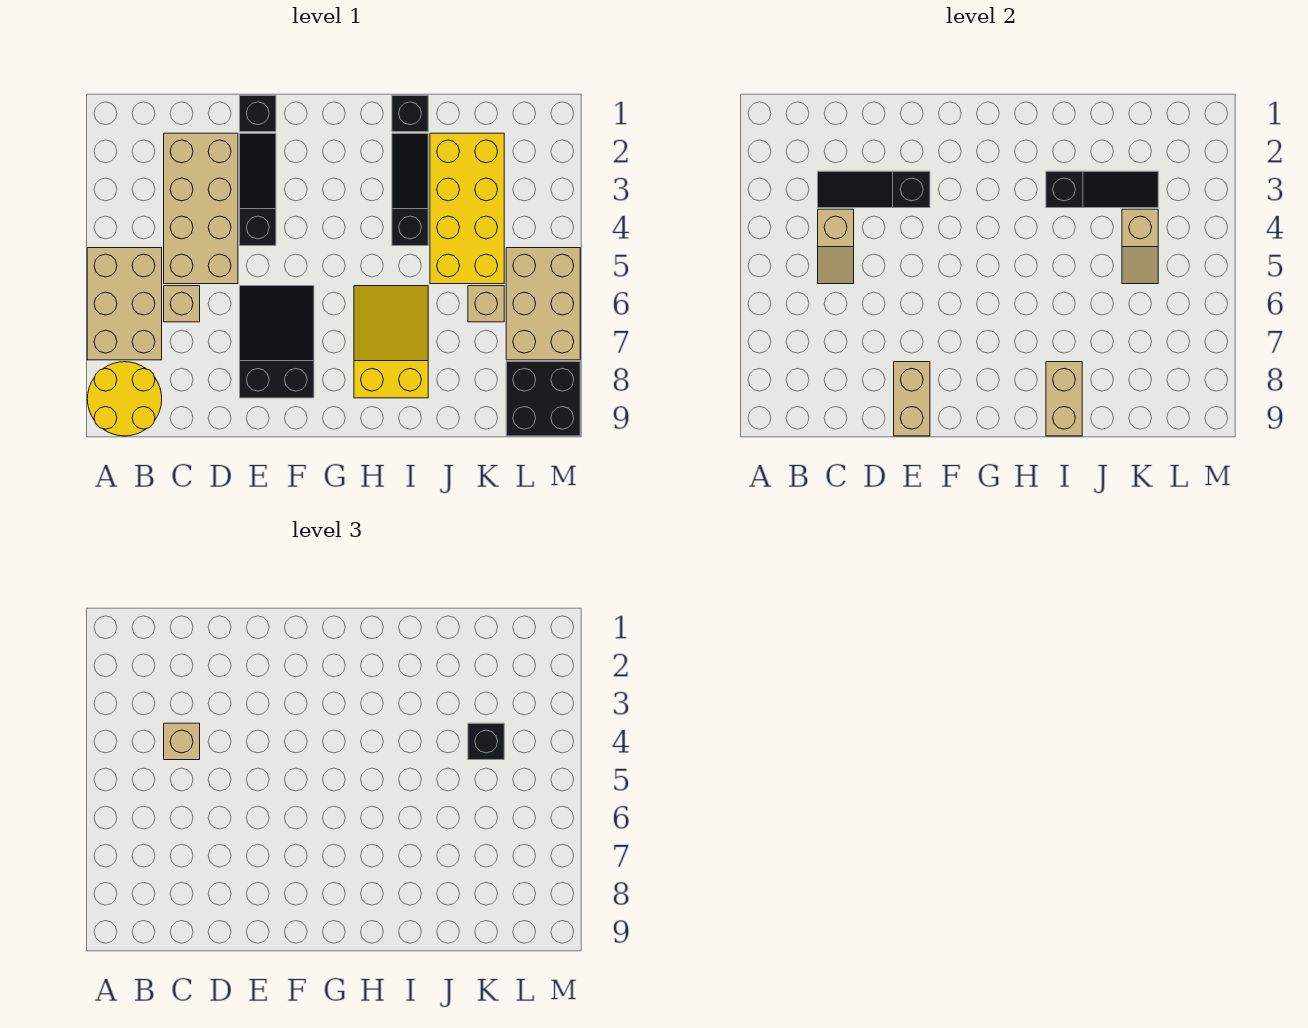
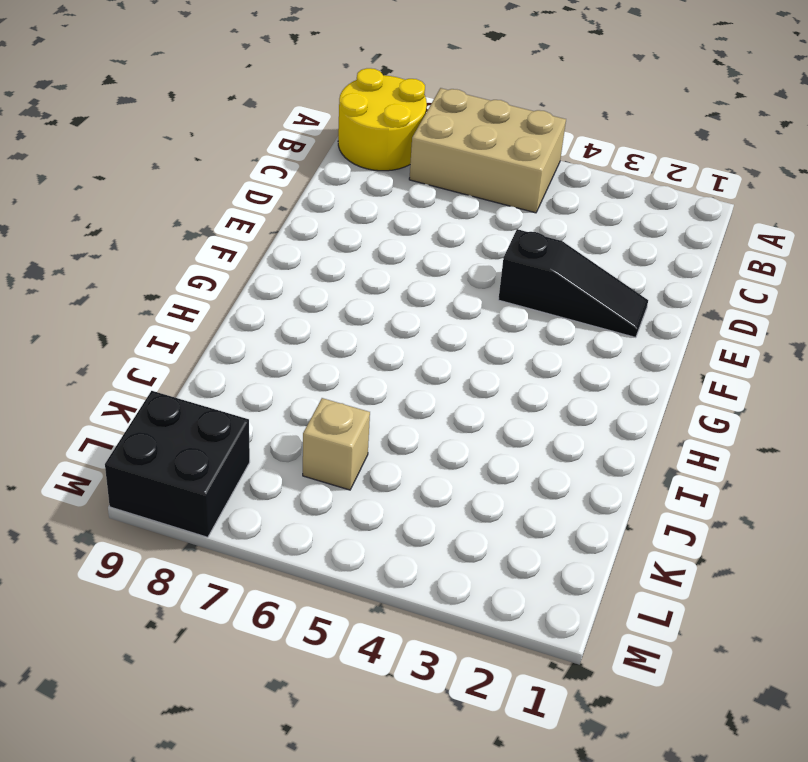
none -> tan brick C2:D5 level 1
none -> tan brick C6 level 1
none -> black brick E1 level 1

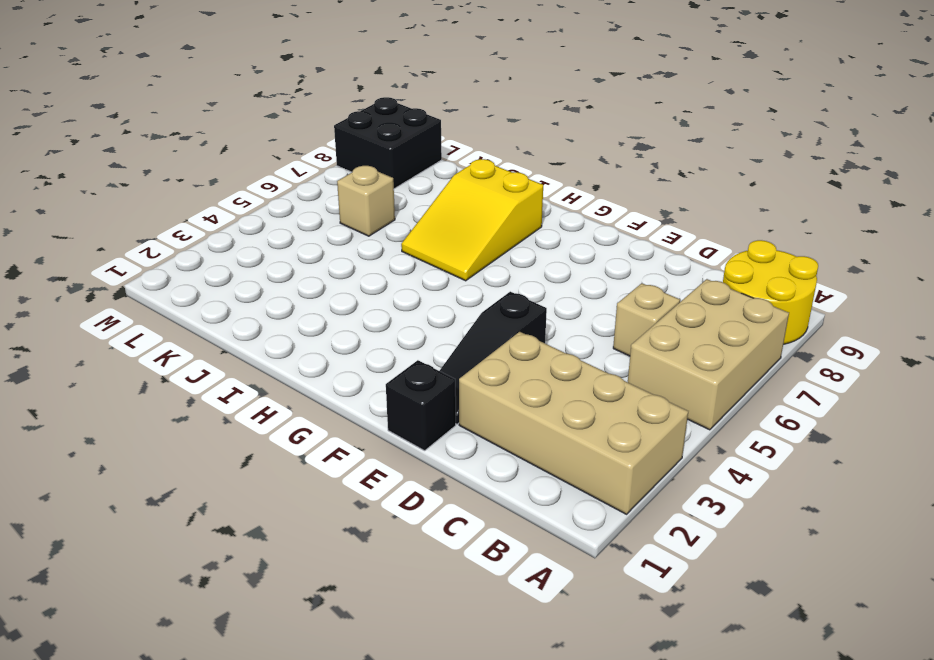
tan brick A2:D3 level 1 -> tan brick C2:D5 level 1
none -> black slope E6:F8 level 1 top 8
none -> black brick I1 level 1
none -> black slope I2:I4 level 1 top 4

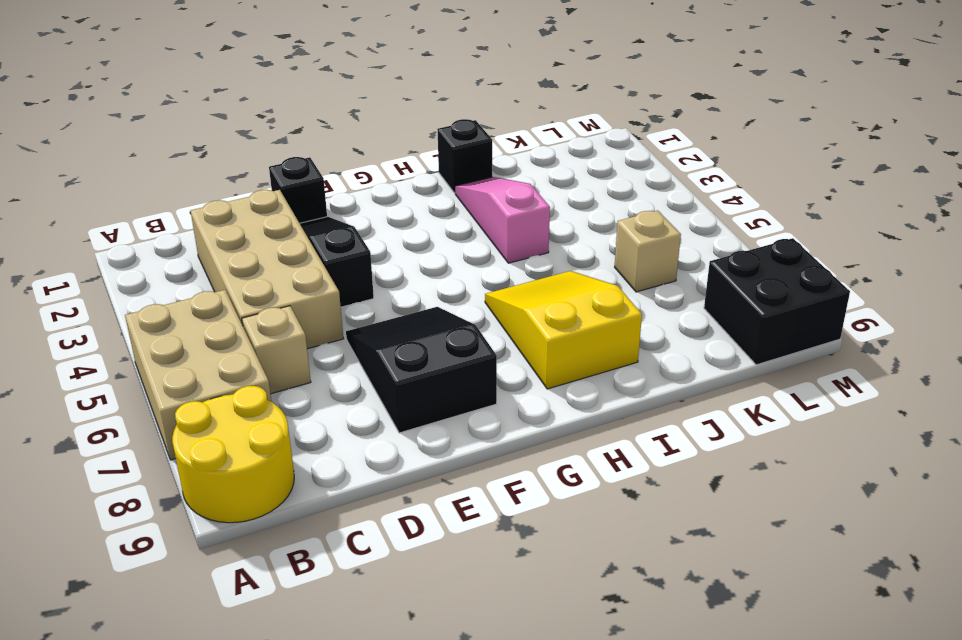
pink slope I2:I4 level 1 top 4 -> black slope I2:I4 level 1 top 4
none -> yellow brick J2:K5 level 1
none -> tan brick L5:M7 level 1
none -> black slope C3:E3 level 2 top E

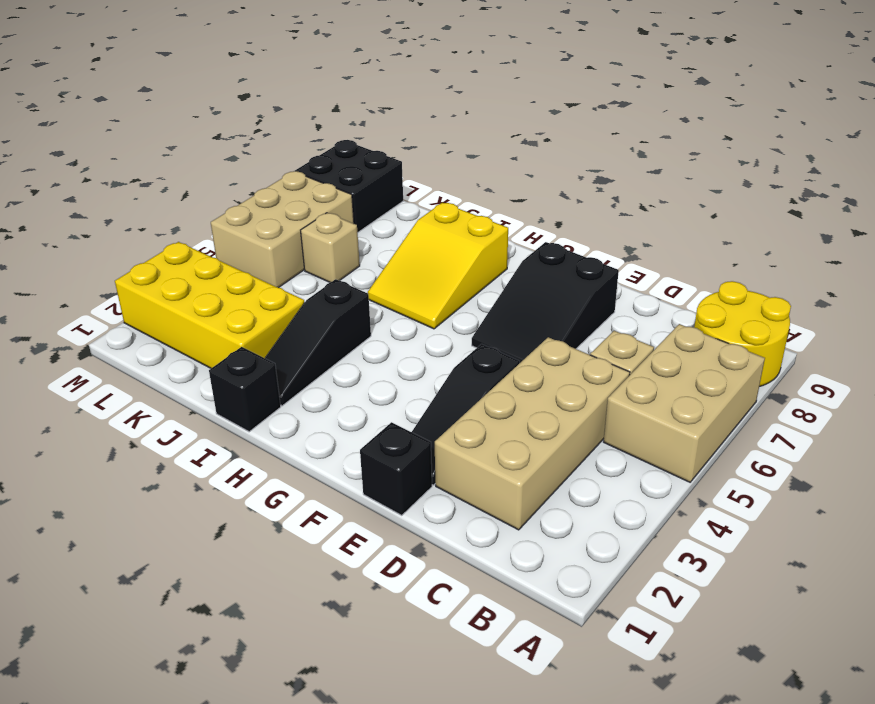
yellow brick J2:M3 level 1 -> yellow brick J2:K5 level 1
none -> black slope C3:E3 level 2 top E
none -> tan slope C4:C5 level 2 top 4
none -> tan brick E8:E9 level 2

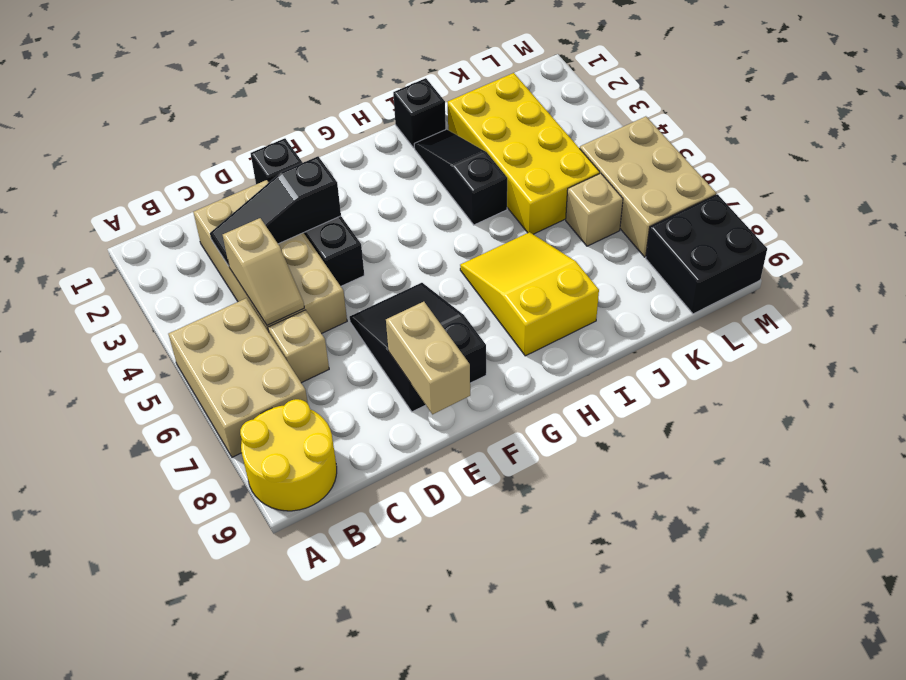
none -> black slope I3:K3 level 2 top I
none -> tan brick I8:I9 level 2
none -> tan slope K4:K5 level 2 top 4

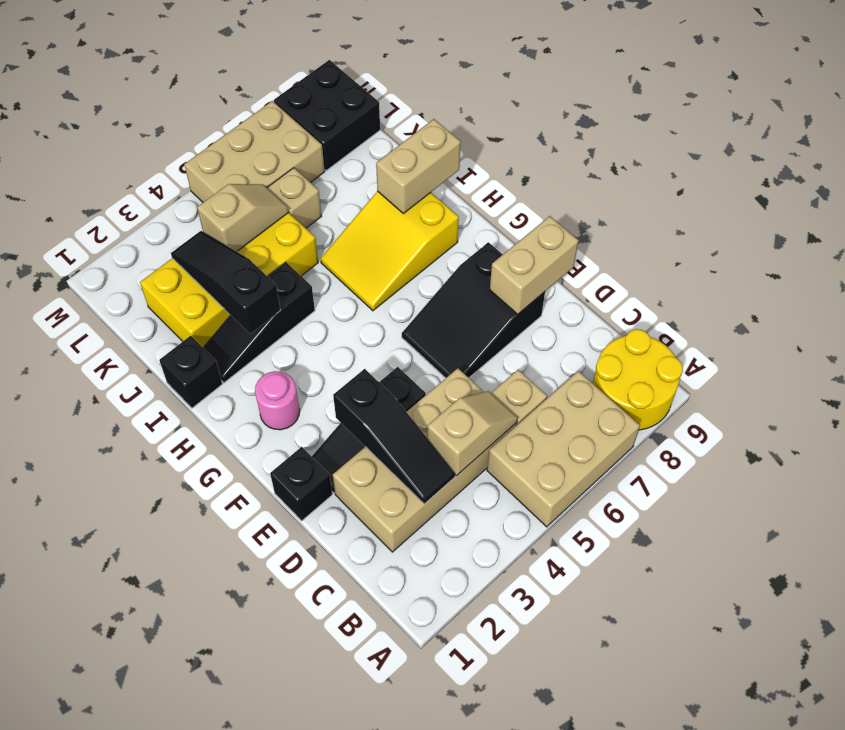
pink round brick G2 level 1 -> none
none -> tan brick C4 level 3
none -> black brick K4 level 3

